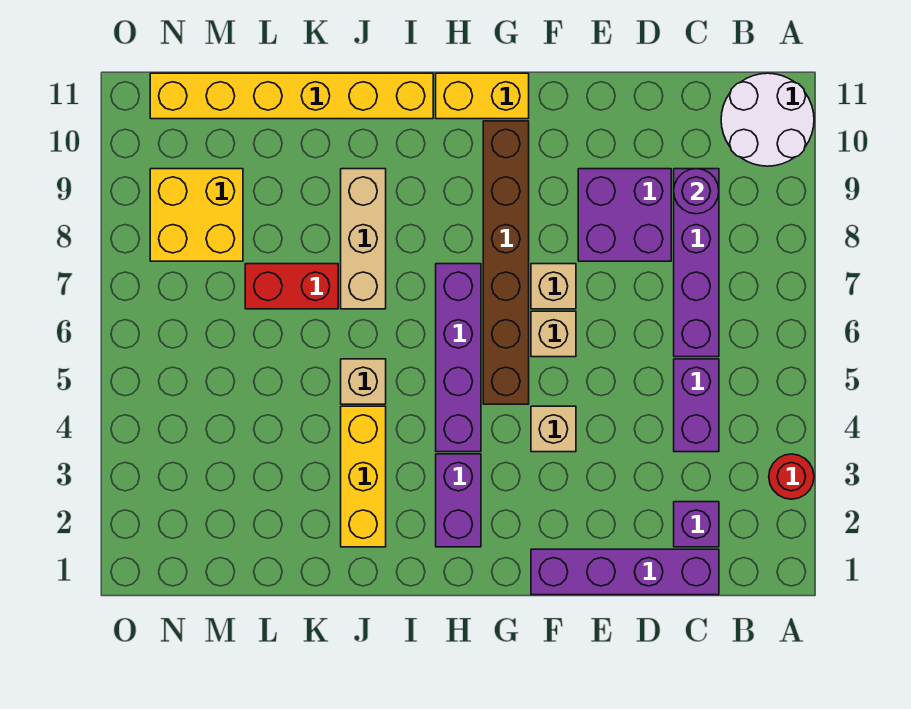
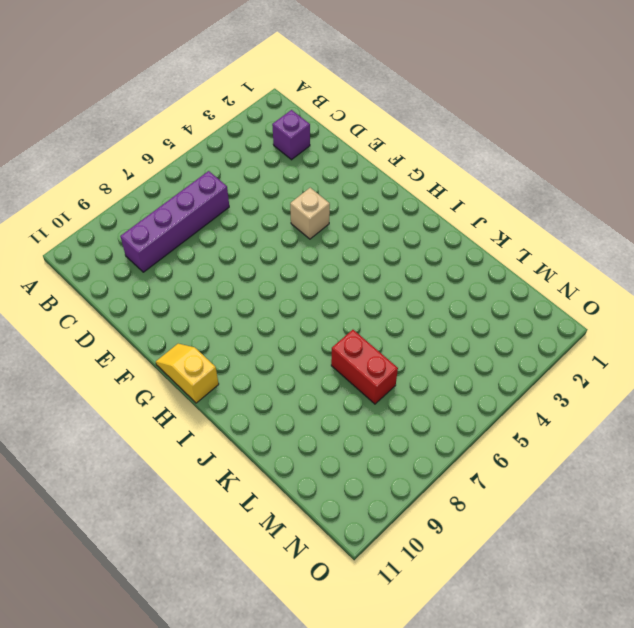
yellow slope G11:H11 level 1 top H -> yellow brick G11:H11 level 1
none -> red round brick A3 level 1
none -> white round brick A10:B11 level 1
none -> purple brick C1:F1 level 1

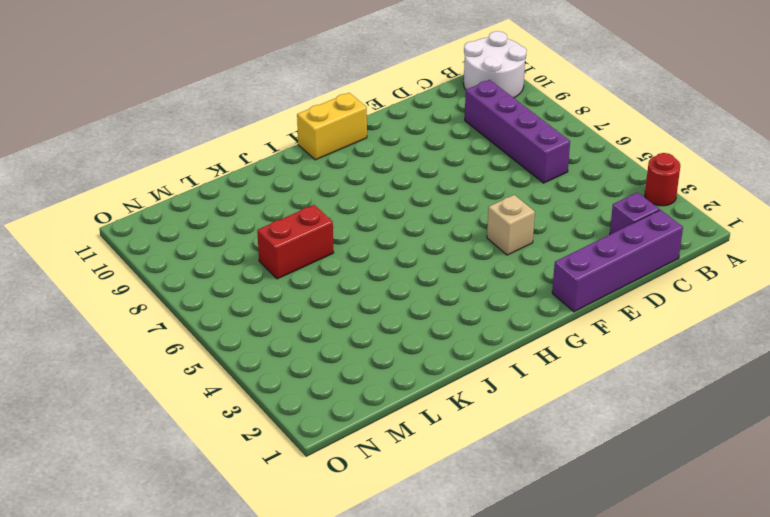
none -> purple brick C4:C5 level 1
none -> purple brick D8:E9 level 1
none -> tan brick F6 level 1

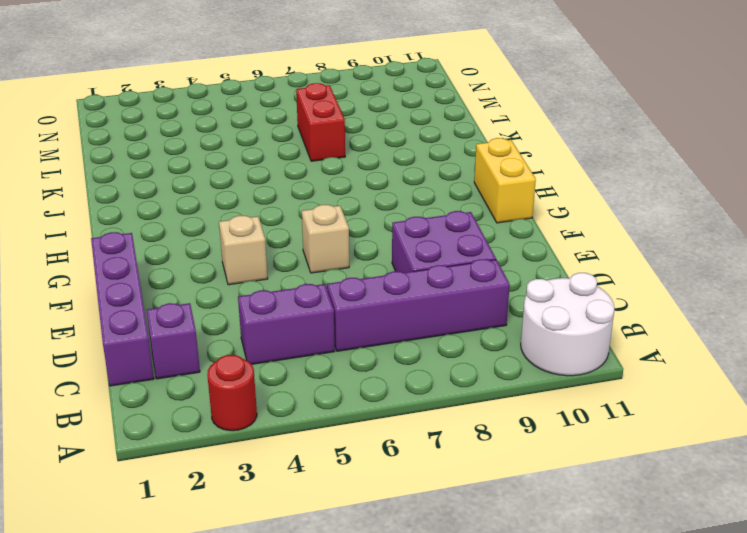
none -> tan brick F7 level 1
none -> brown brick G5:G10 level 1
none -> purple brick H2:H3 level 1

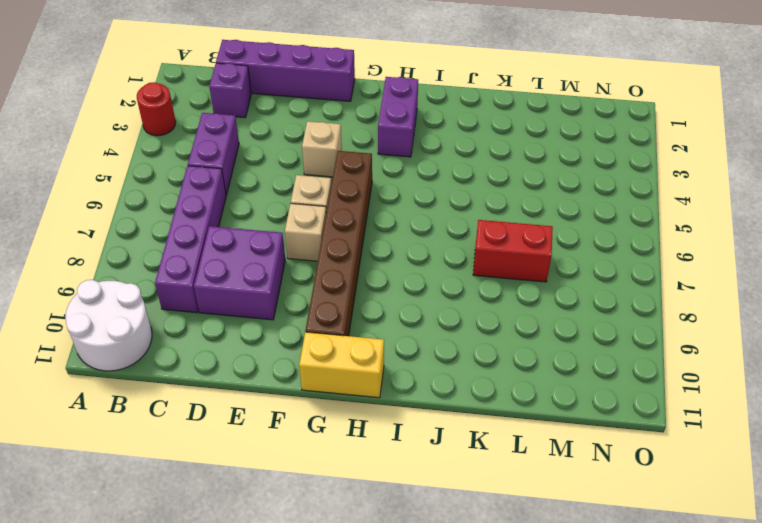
none -> purple brick H4:H7 level 1
none -> yellow brick I11:N11 level 1
none -> yellow brick J2:J4 level 1

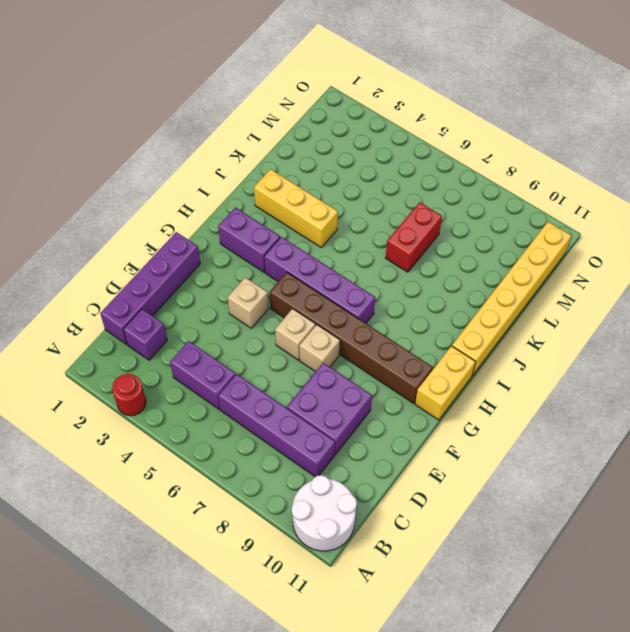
none -> tan brick J5 level 1
none -> tan brick J7:J9 level 1
none -> yellow brick M8:N9 level 1

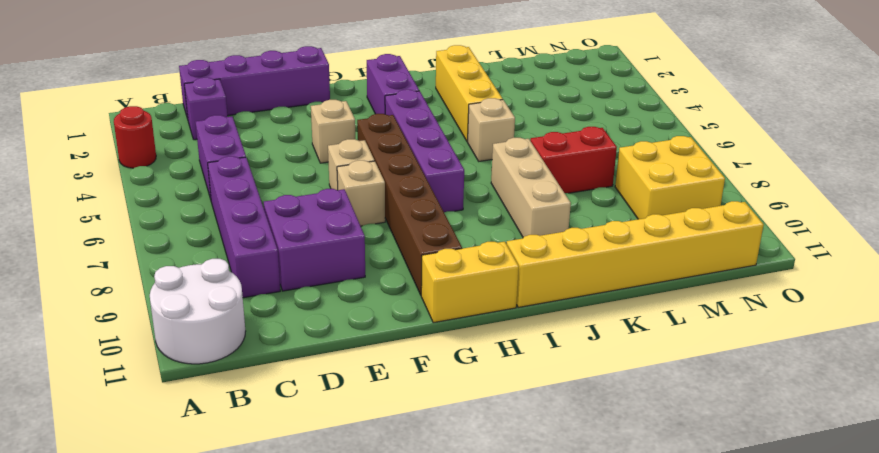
none -> purple round brick C9 level 2

